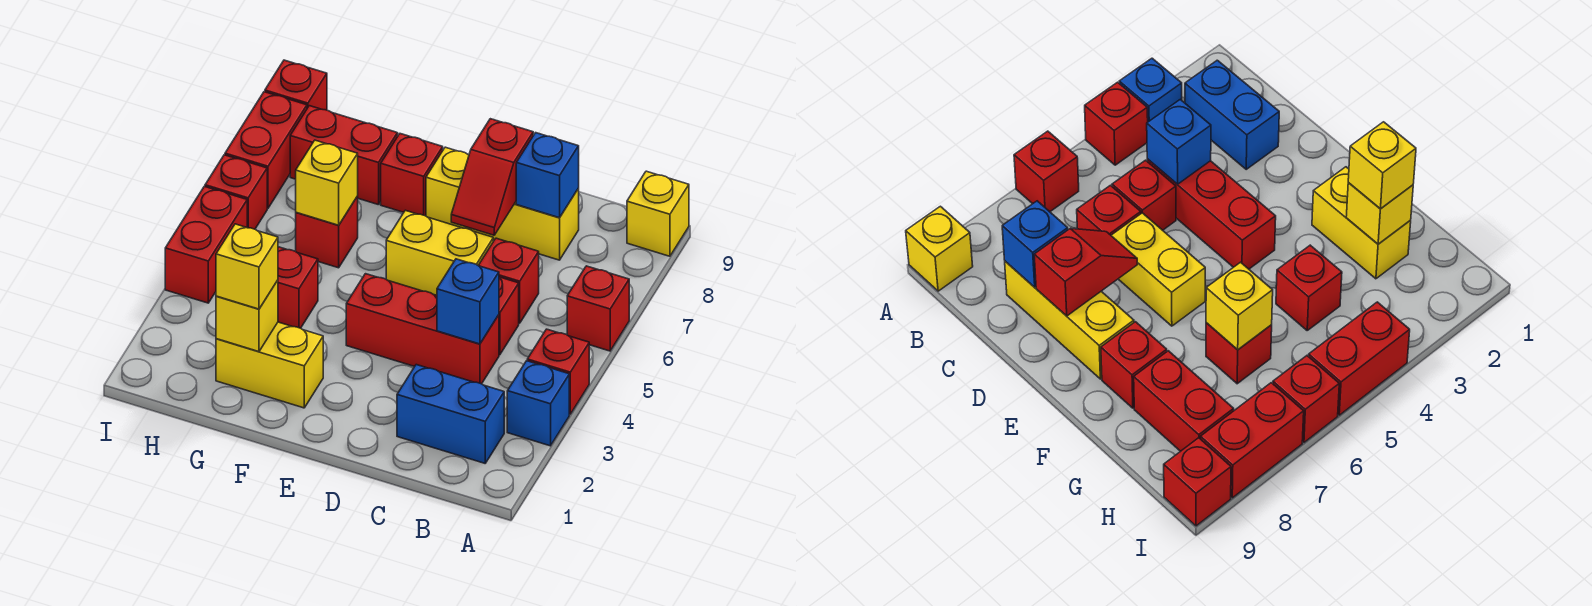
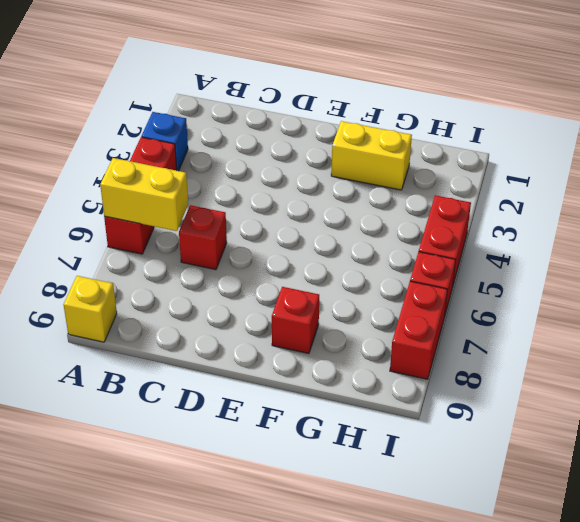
yellow brick A6:B6 level 2 -> yellow brick D6:E6 level 1
none -> blue brick B2:C2 level 1
none -> red brick C4:E4 level 1
none -> red brick C5 level 1

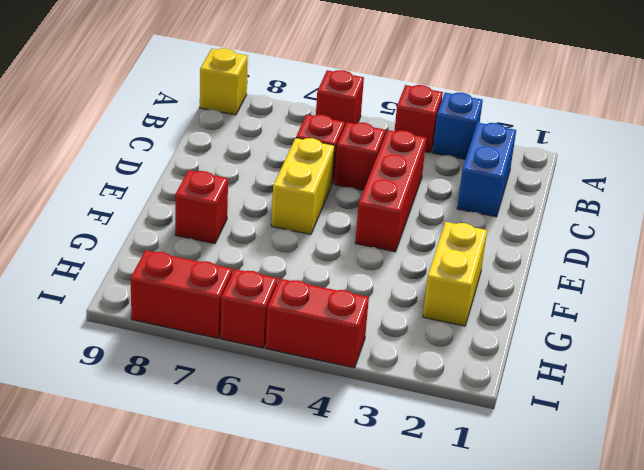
none -> yellow brick C8:E8 level 1
none -> red brick G4 level 1
none -> red brick G6 level 1

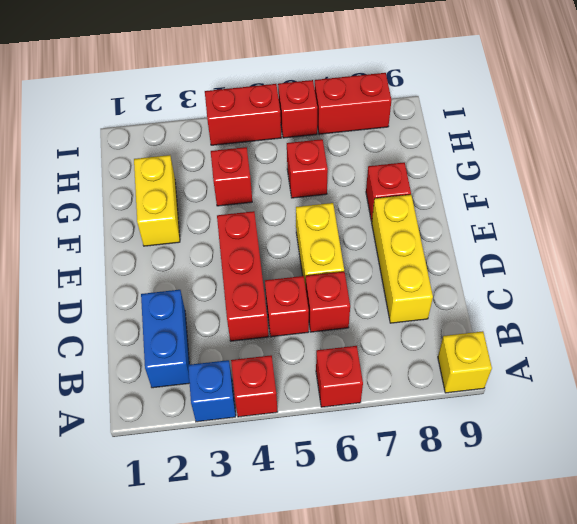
none -> red brick G8:H8 level 1
none -> red brick I9 level 1
none -> blue brick C4 level 2

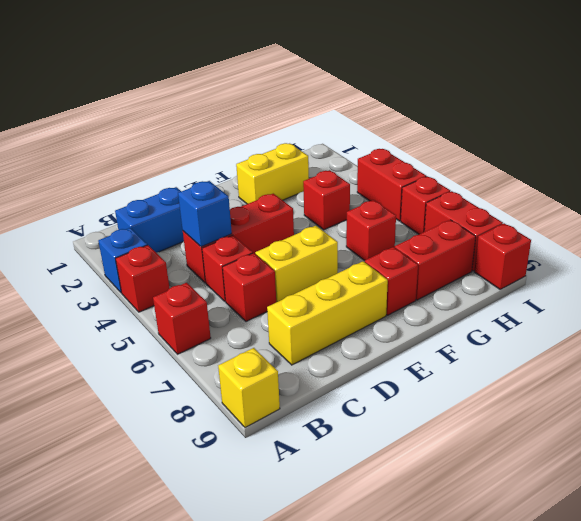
none -> blue brick C8 level 2
none -> red slope D7:D8 level 2 top 8
none -> yellow brick G2 level 2

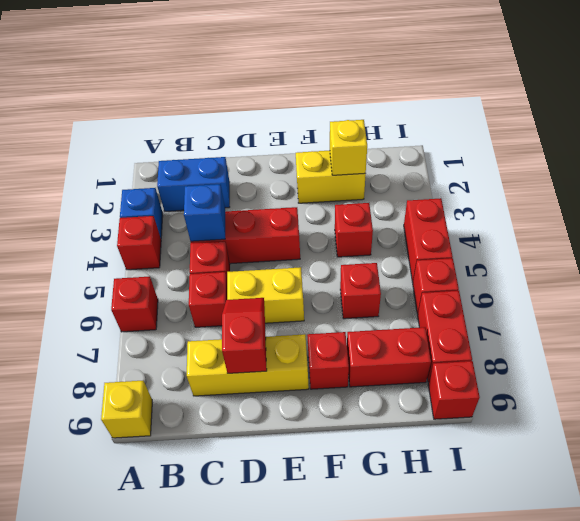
none -> blue brick C8 level 2
none -> yellow brick G6 level 2
none -> yellow brick G2 level 3

